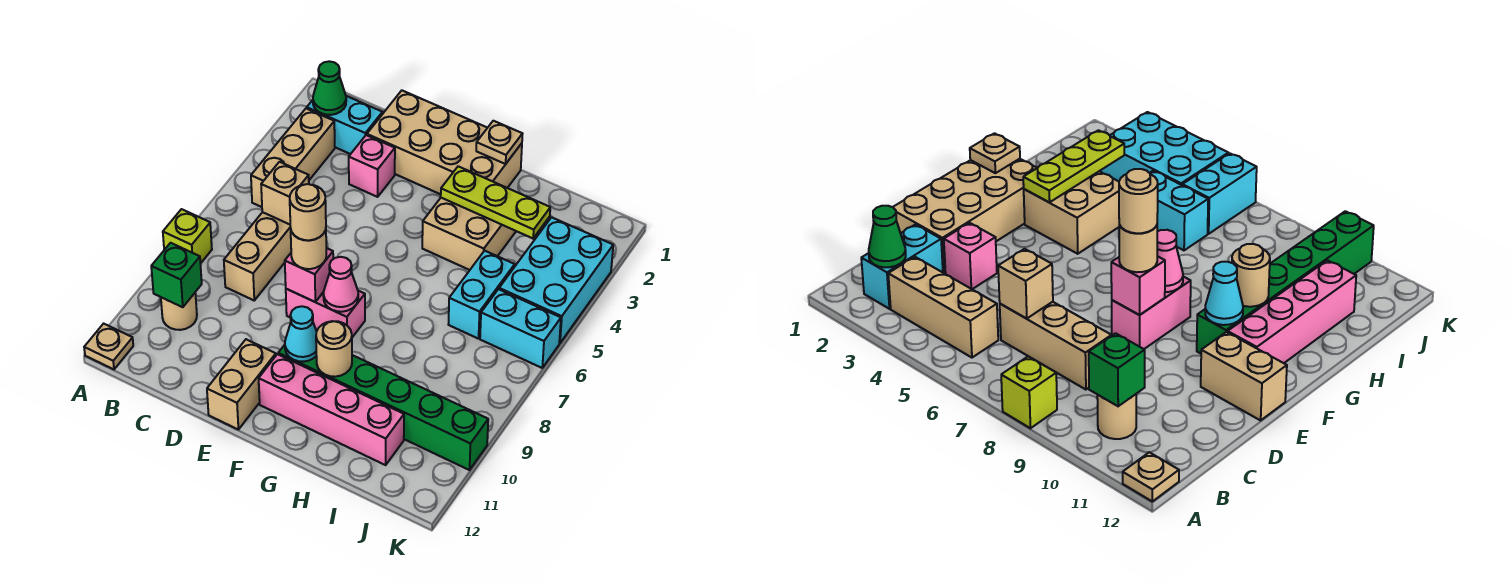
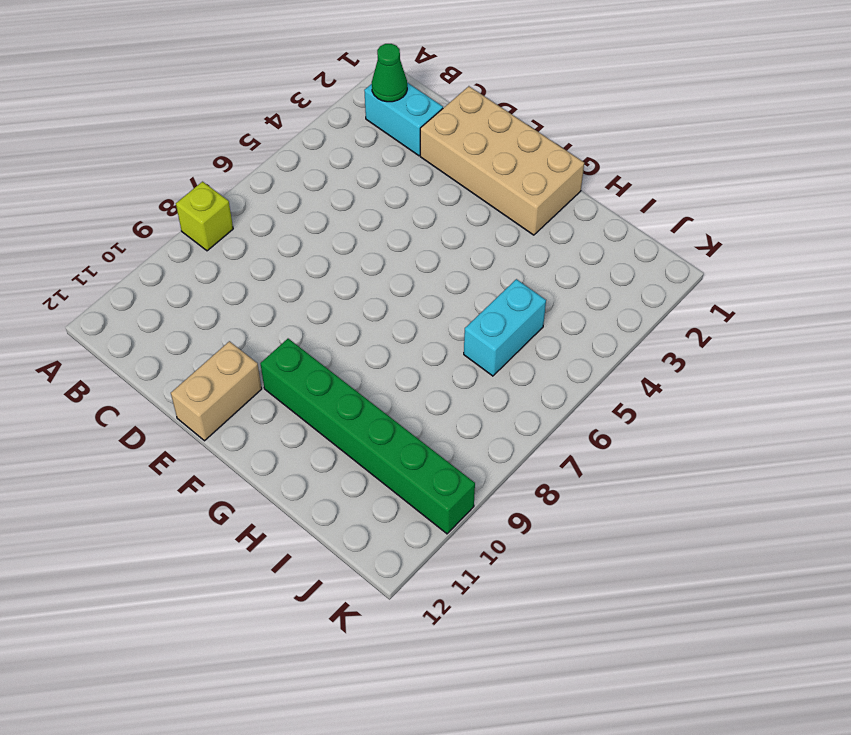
none -> tan plate A12 level 1
none -> tan brick B3:B5 level 1
none -> tan round brick B10 level 1

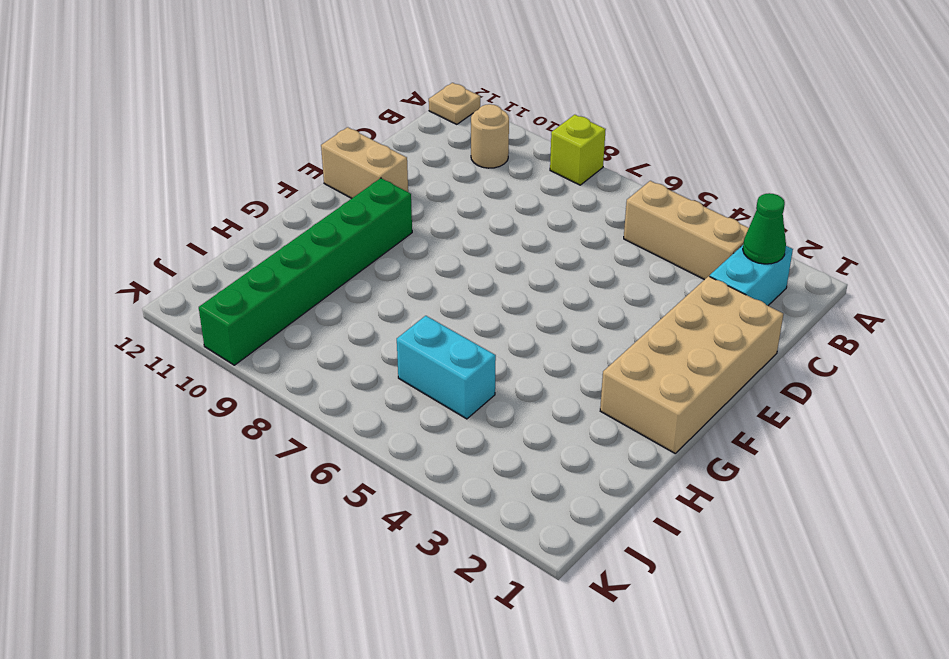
none -> tan brick C6:C8 level 1
none -> pink brick D3 level 1
none -> pink brick E8:F8 level 1

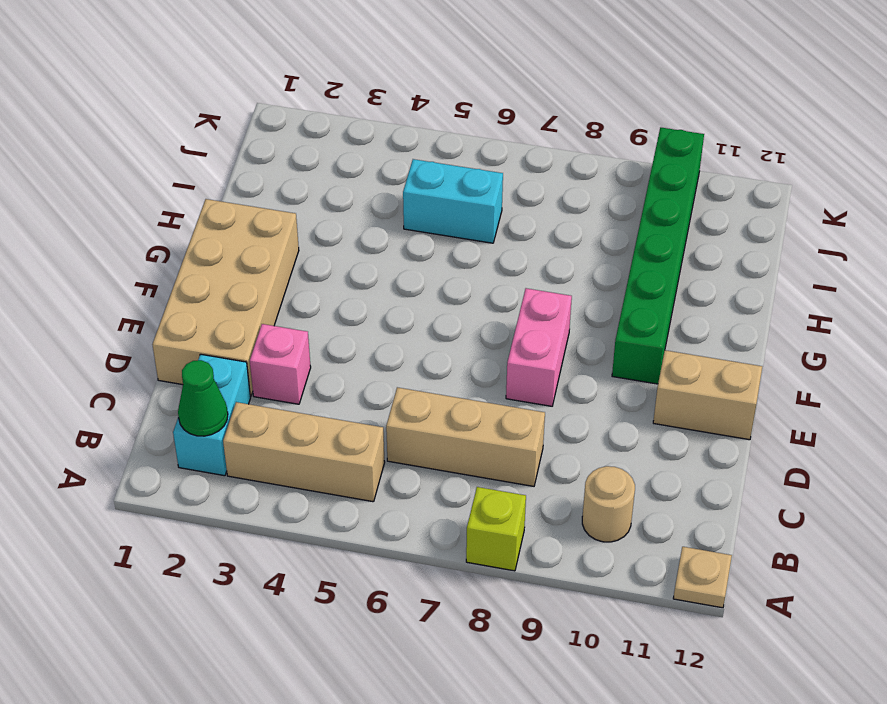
none -> pink brick F11:I11 level 1
none -> tan brick G3:H4 level 1
none -> cyan brick J3:K5 level 1

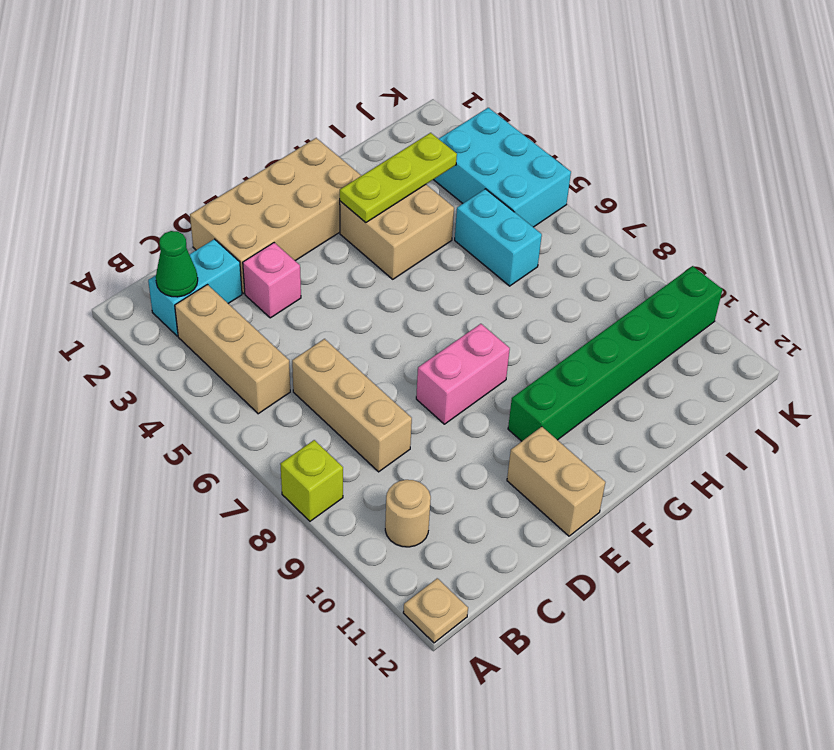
none -> pink brick F11:I11 level 1
none -> cyan brick J6:K6 level 1
none -> green brick B10 level 2

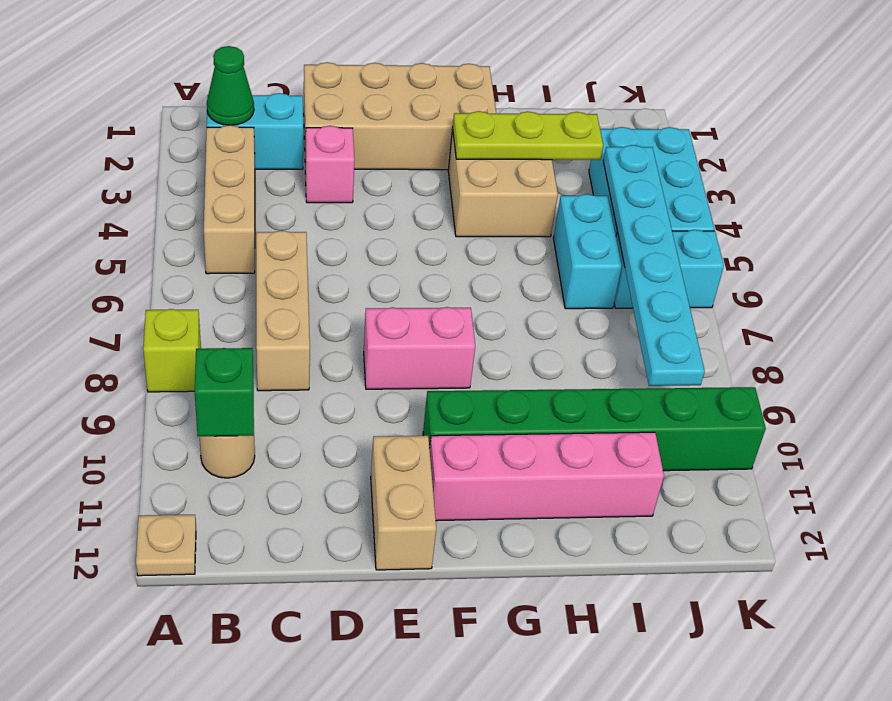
cyan plate J4:J9 level 2 -> none
none -> tan brick C6 level 2
none -> pink brick E8 level 2
none -> pink cone F8 level 2

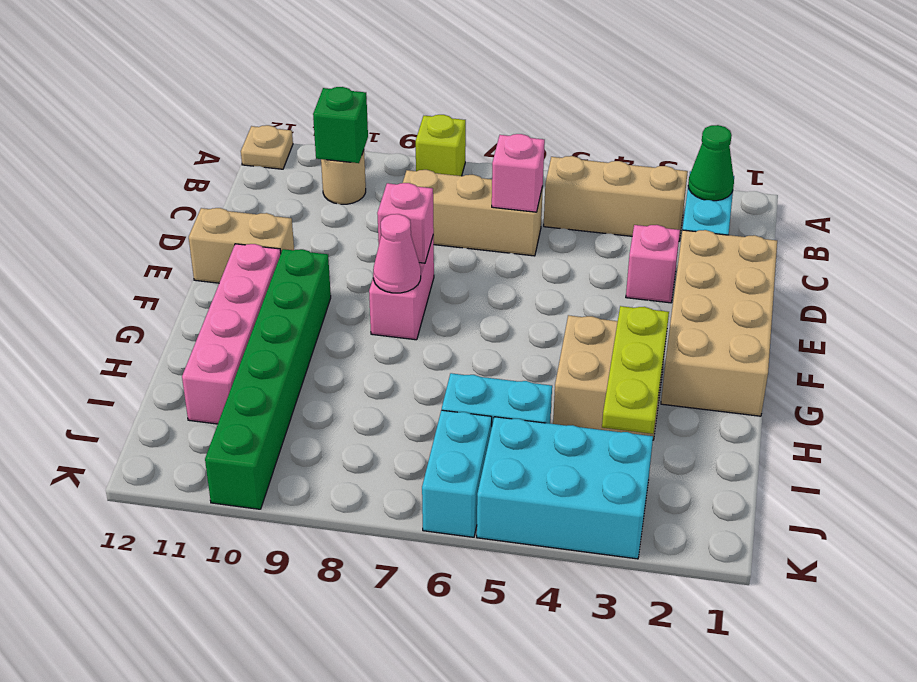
pink brick C6 level 2 -> tan brick C6 level 2
none -> cyan cone F10 level 2
none -> tan plate G1 level 2
none -> tan round brick G10 level 2

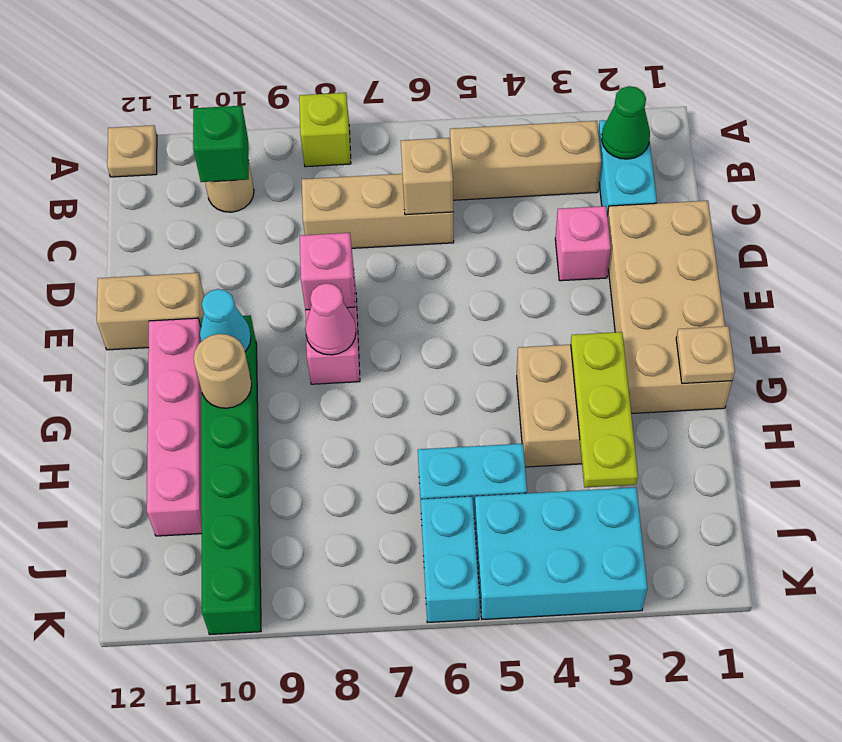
none -> tan round brick E8 level 3
none -> tan round brick E8 level 4

